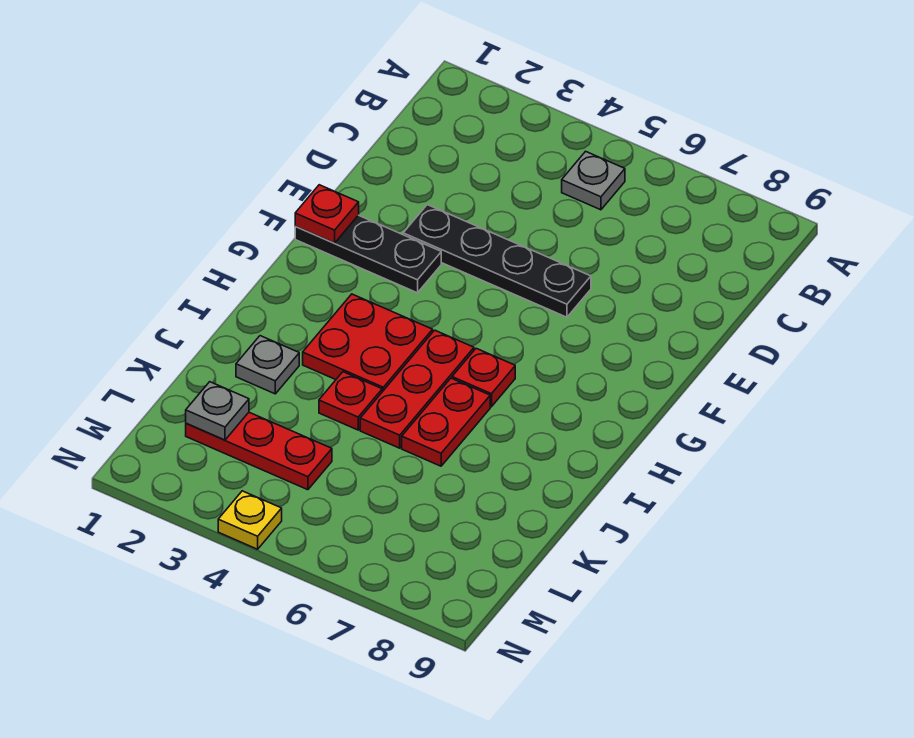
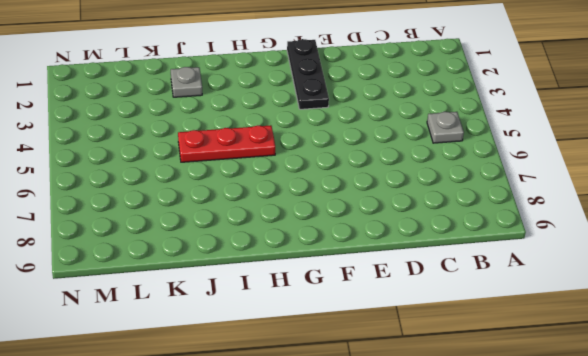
none -> black plate E3:E6 level 1
none -> red plate H3:I4 level 1
none -> red plate H6 level 1

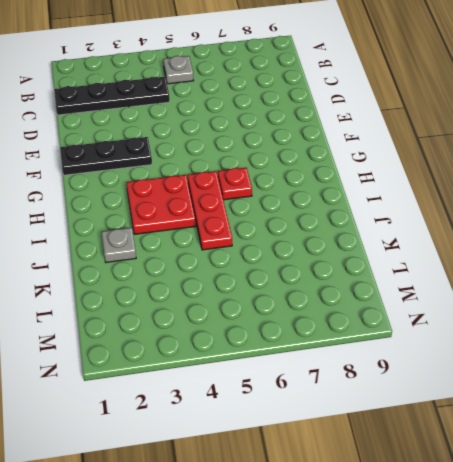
black plate C1:C4 level 1 -> black plate E3:E6 level 1
none -> red plate I6:J6 level 1
none -> red plate J4 level 1
none -> red plate L2:L4 level 1

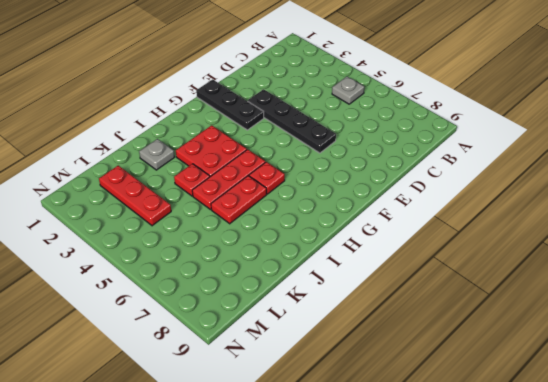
none -> yellow plate N4 level 1
none -> red plate F1 level 2
none -> grey plate L2 level 2

